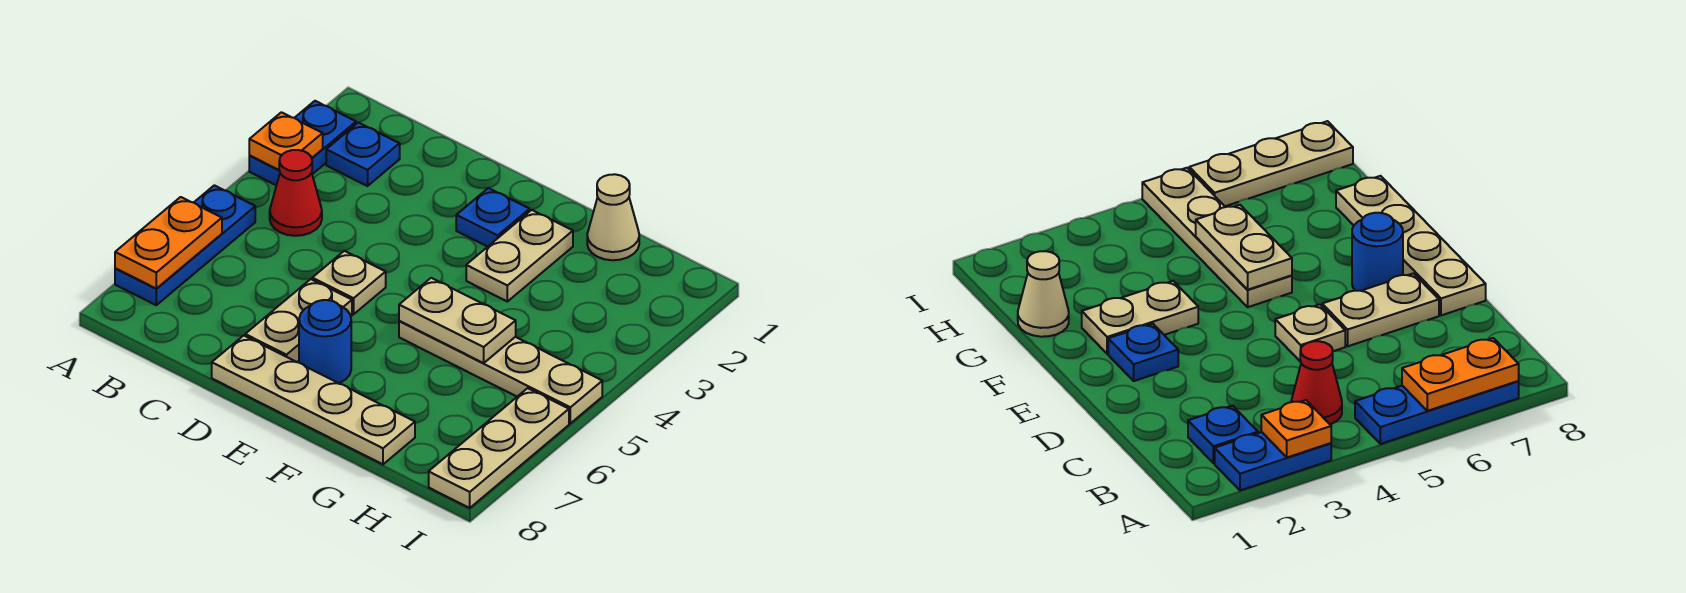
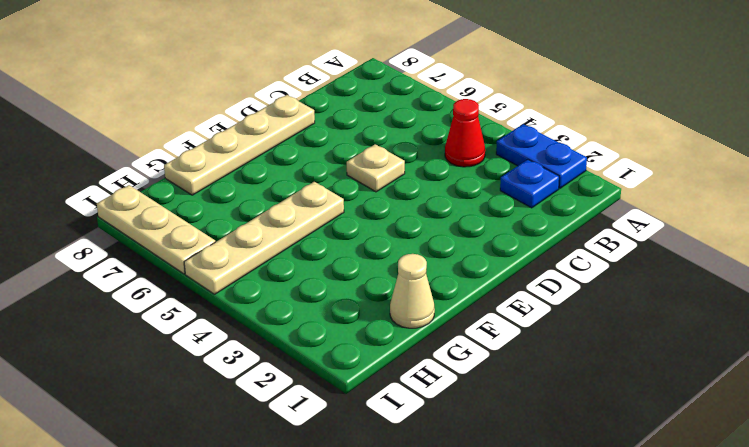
none -> blue plate A5:A7 level 1
none -> tan plate D6:D7 level 1
none -> blue plate E2 level 1

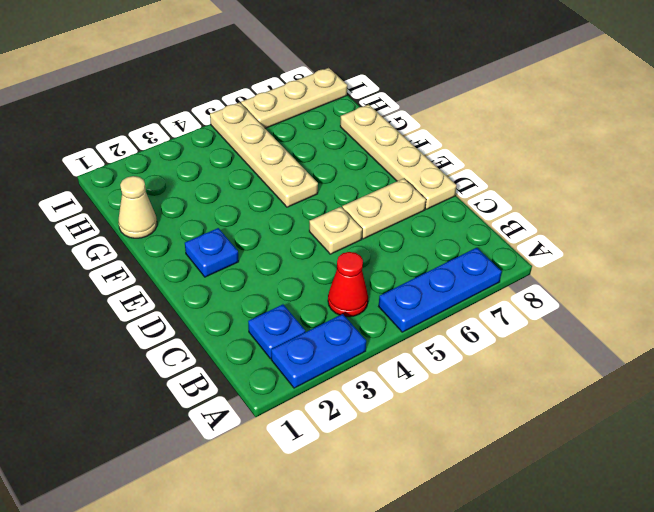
none -> blue round brick E7 level 1
none -> tan plate F2:F3 level 1
none -> orange plate A3 level 2

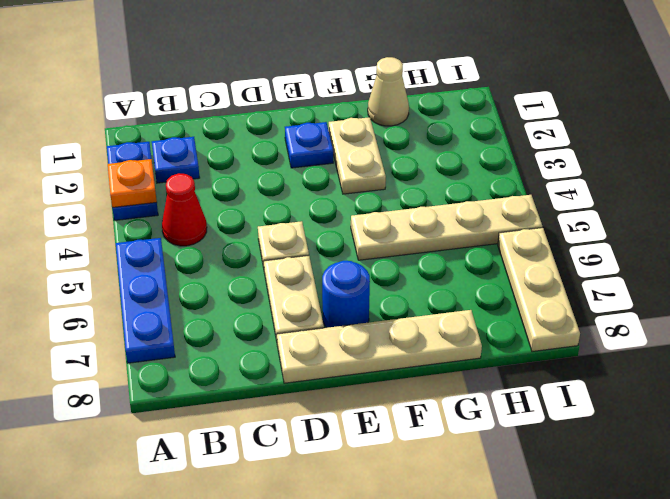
none -> orange plate A6:A7 level 2
none -> tan plate F5:G5 level 2

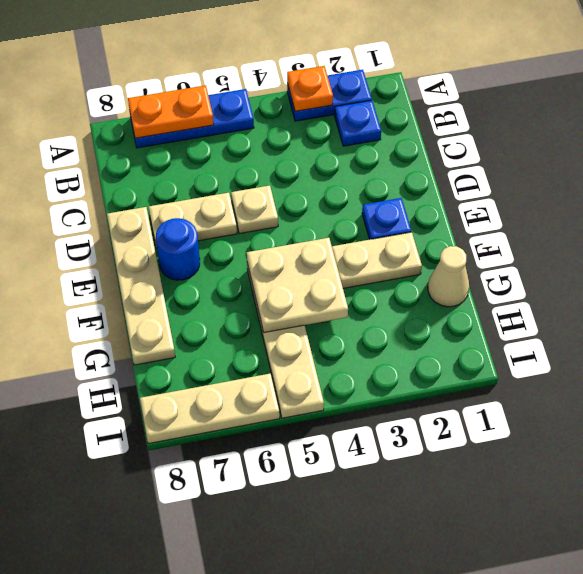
tan plate F4:G5 level 2 -> tan plate F5:G5 level 2
none -> red cone B4 level 1

